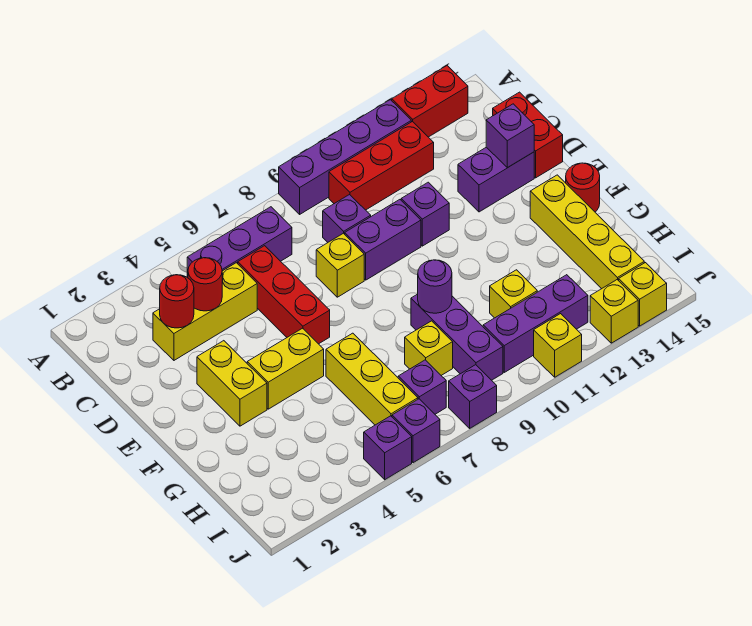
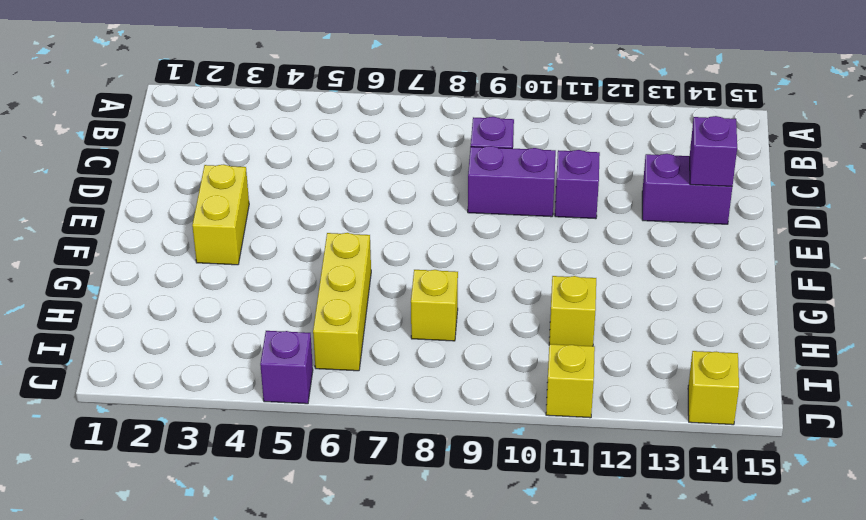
none -> purple brick A9:A12 level 1
none -> red brick A13:A14 level 1
none -> purple brick B5:B7 level 1
none -> red brick B10:B12 level 1

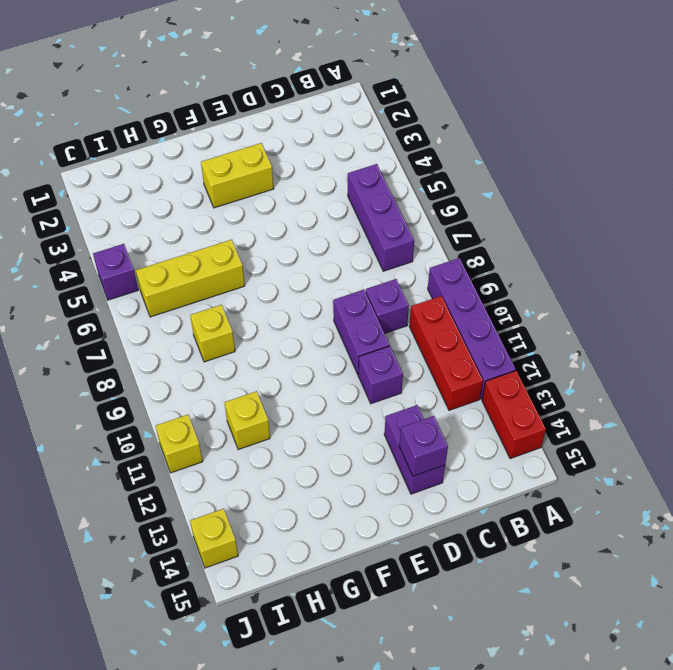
none -> yellow brick C3:C5 level 1
none -> red brick C6:E6 level 1
none -> red brick C15:D15 level 1
none -> yellow brick D8 level 1

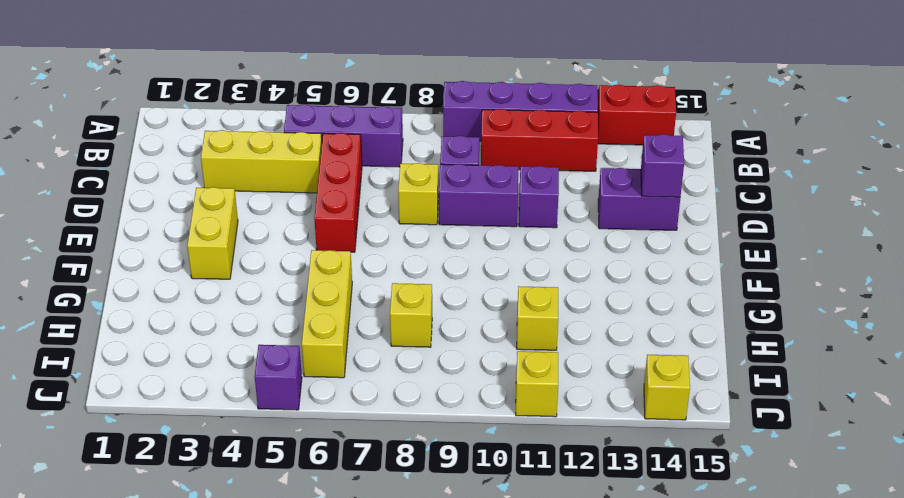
none -> red brick C15:D15 level 1
none -> yellow brick F4:F5 level 1
none -> yellow brick F14:I14 level 1
none -> red round brick F15 level 1

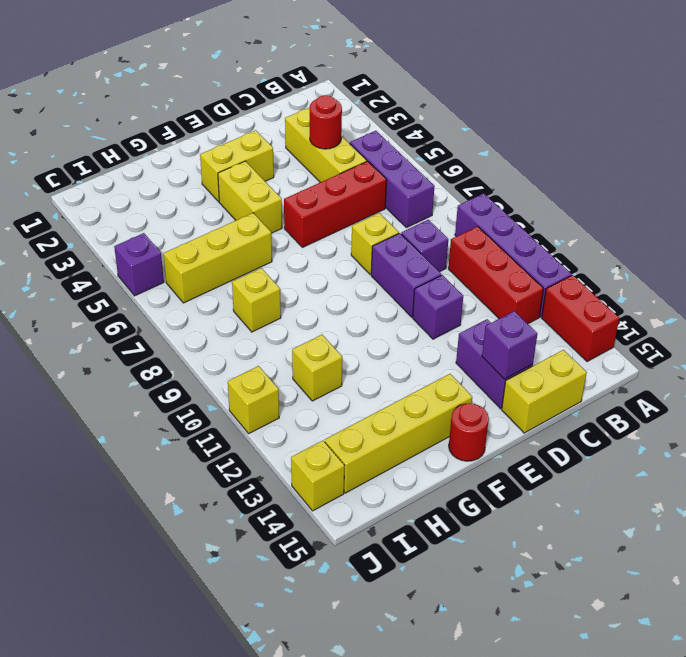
yellow brick C15:D15 level 1 -> red brick C15:D15 level 1
none -> purple brick G9:I9 level 1
none -> purple brick I7 level 1
none -> purple brick I10:I12 level 1
none -> purple brick J6 level 1

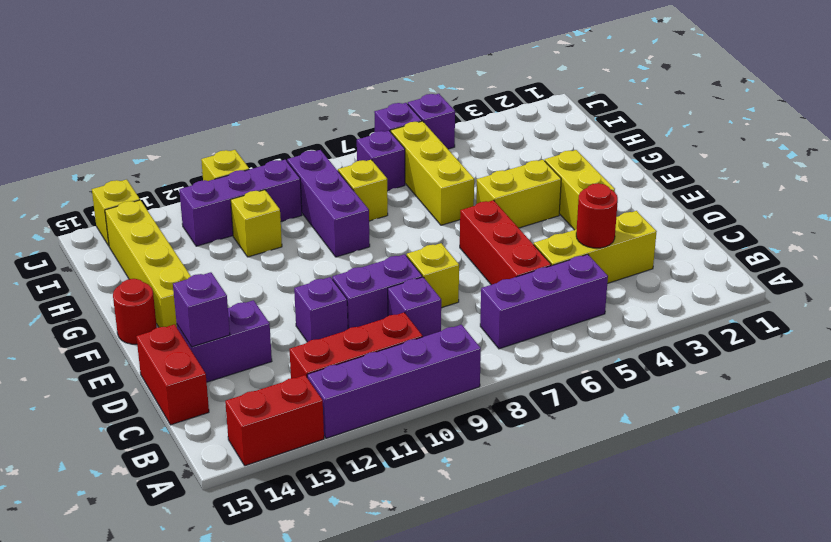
none -> purple brick J8 level 1
none -> yellow brick J13 level 1
none -> red round brick C3 level 2
none -> purple round brick G9 level 2

